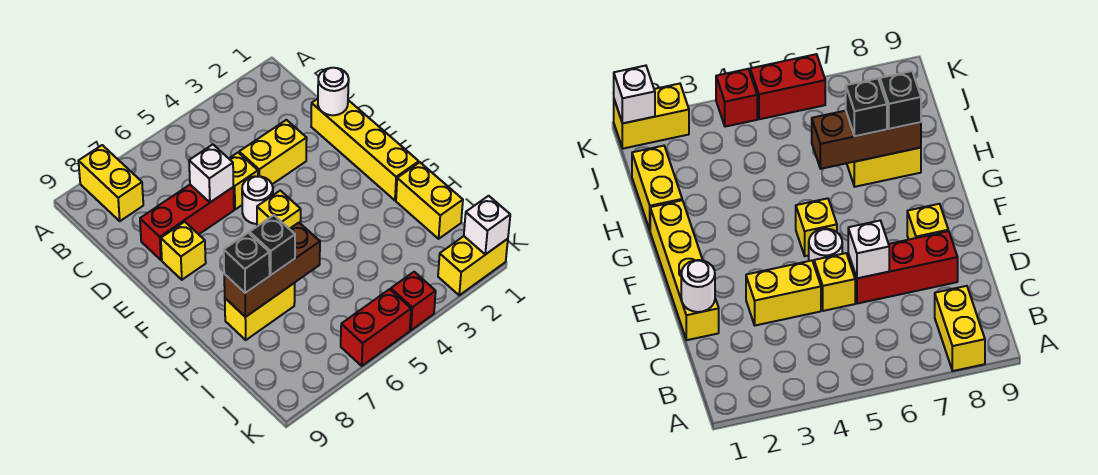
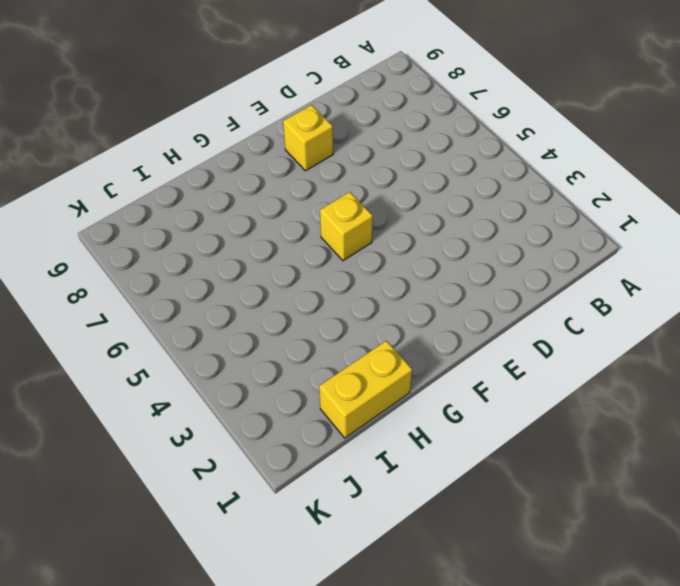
none -> yellow brick A8:B8 level 1
none -> yellow brick D1:G1 level 1
none -> yellow brick D3:D4 level 1

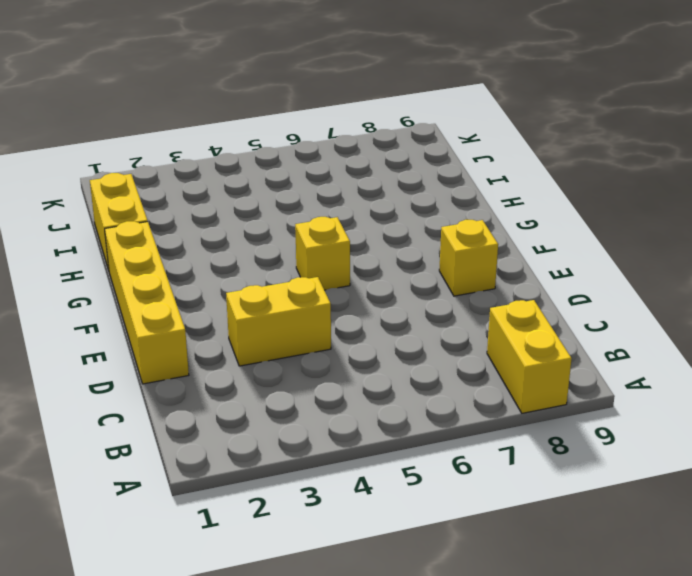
none -> yellow brick D5 level 1
none -> red brick D6:D8 level 1
none -> white round brick E5 level 1

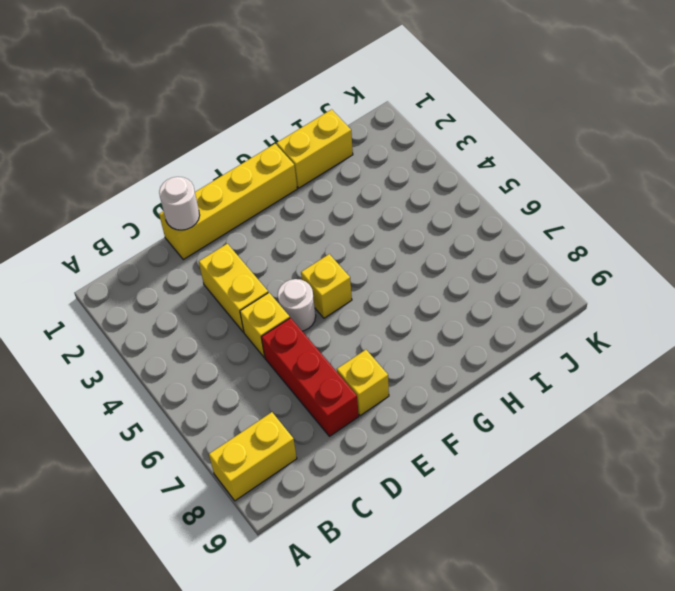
none -> yellow brick H7:H8 level 1
none -> yellow brick K1:K2 level 1
none -> red brick K4 level 1

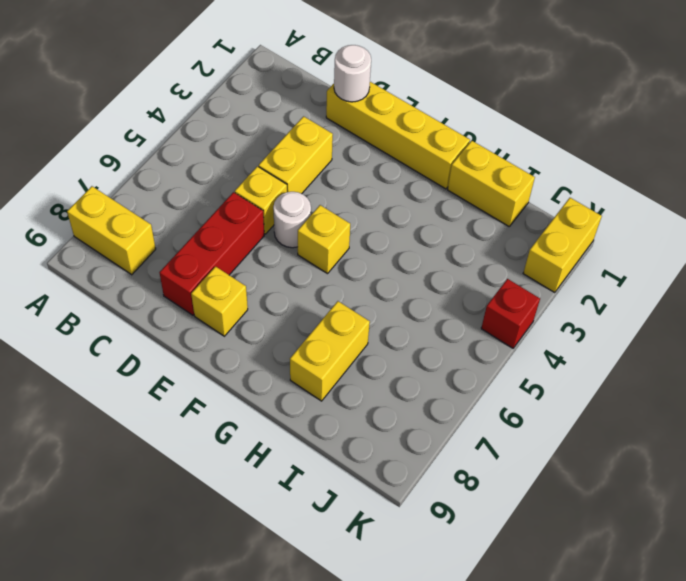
none -> red brick K5:K6 level 1
none -> white brick D6 level 2
none -> brown brick H6:H8 level 2

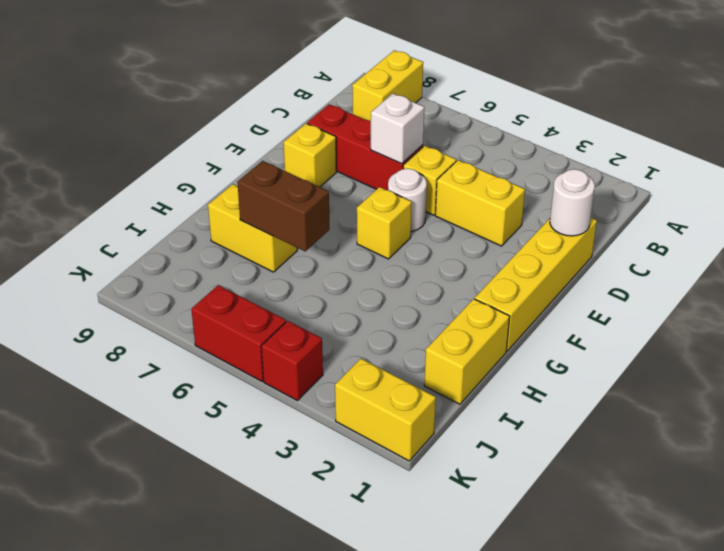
brown brick H6:H7 level 2 -> brown brick H6:H8 level 2
none -> white brick K1 level 2
none -> black brick H7 level 3
none -> black brick H8 level 3

